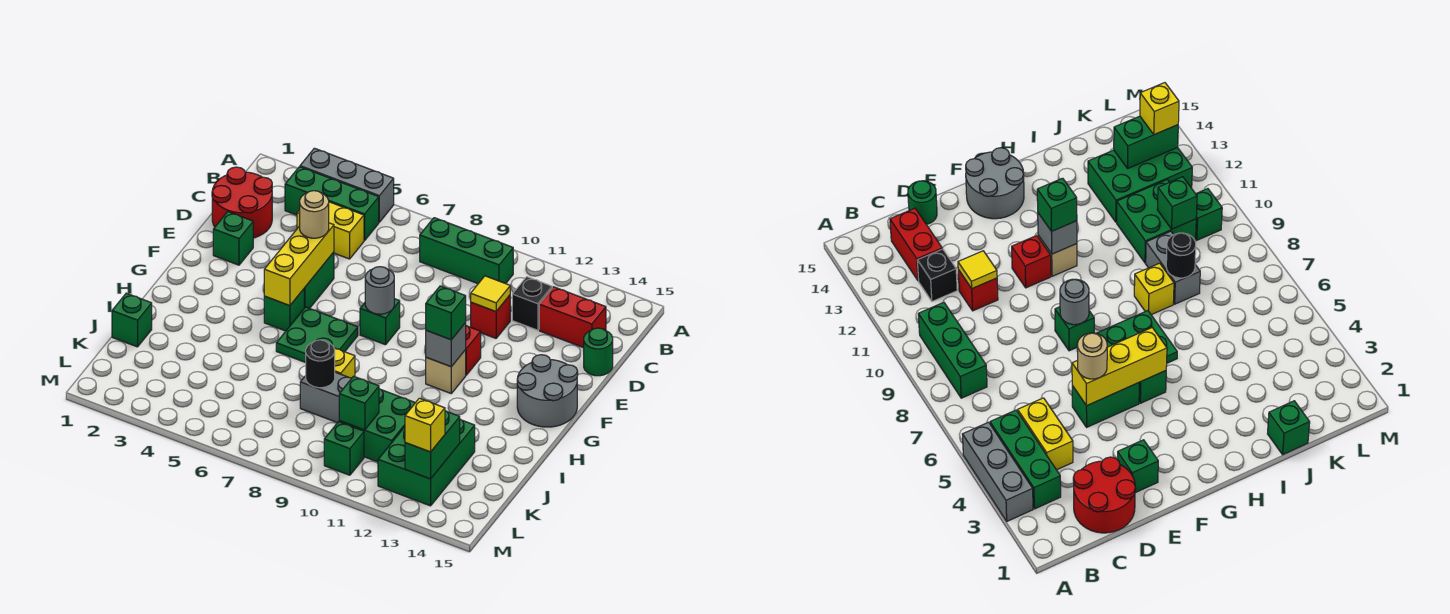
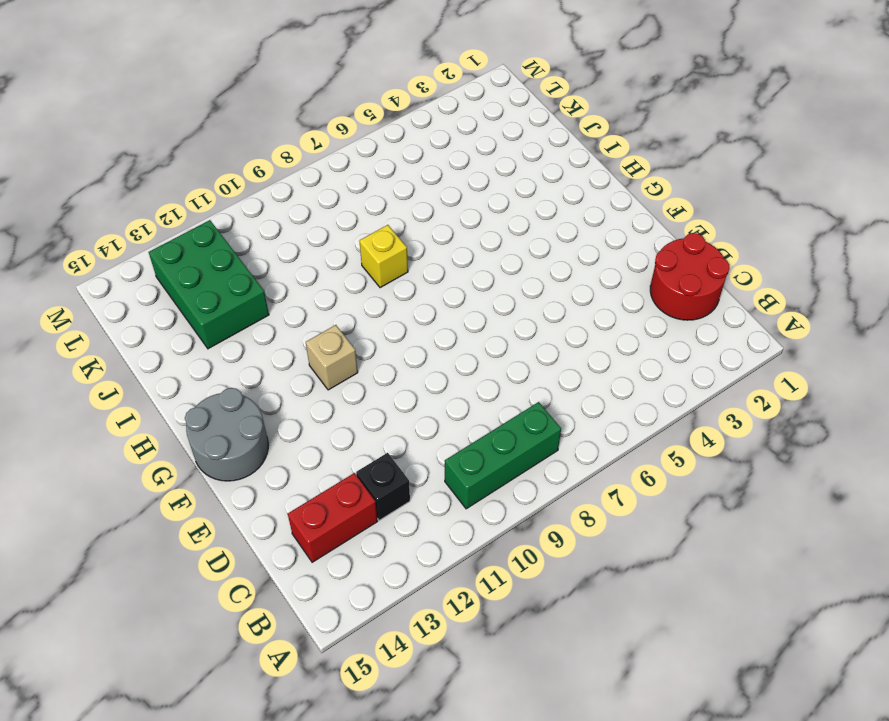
none -> grey brick A3:A5 level 1
none -> green brick B3:B5 level 1
none -> yellow brick C4:C5 level 1
none -> red brick D11 level 1

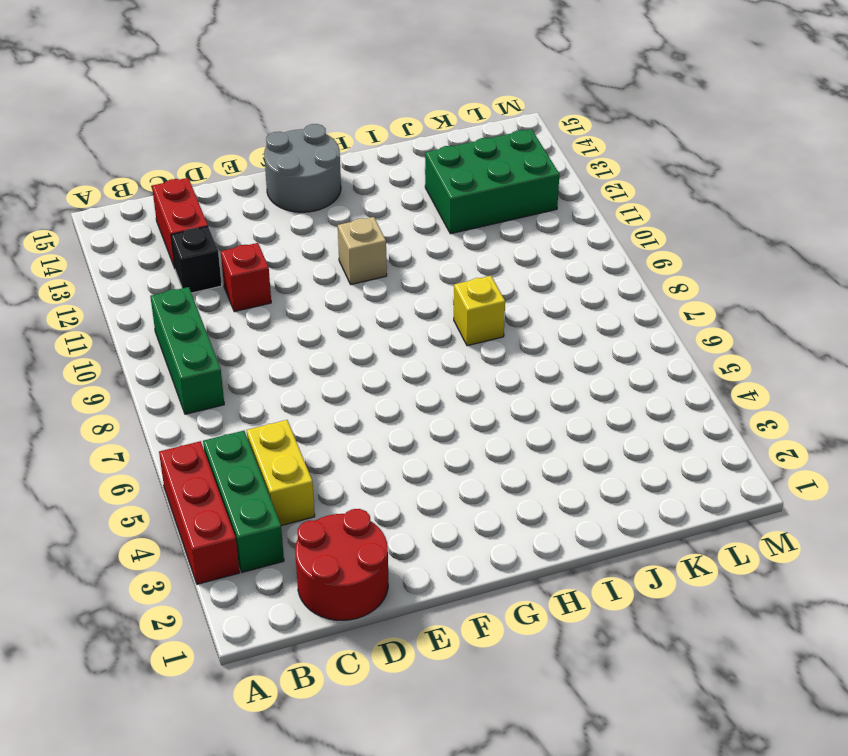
red brick A3:A5 level 1 -> grey brick A3:A5 level 1
none -> green round brick D15 level 1
none -> green brick E2 level 1
none -> green brick E5:F5 level 1
none -> green brick F8 level 1

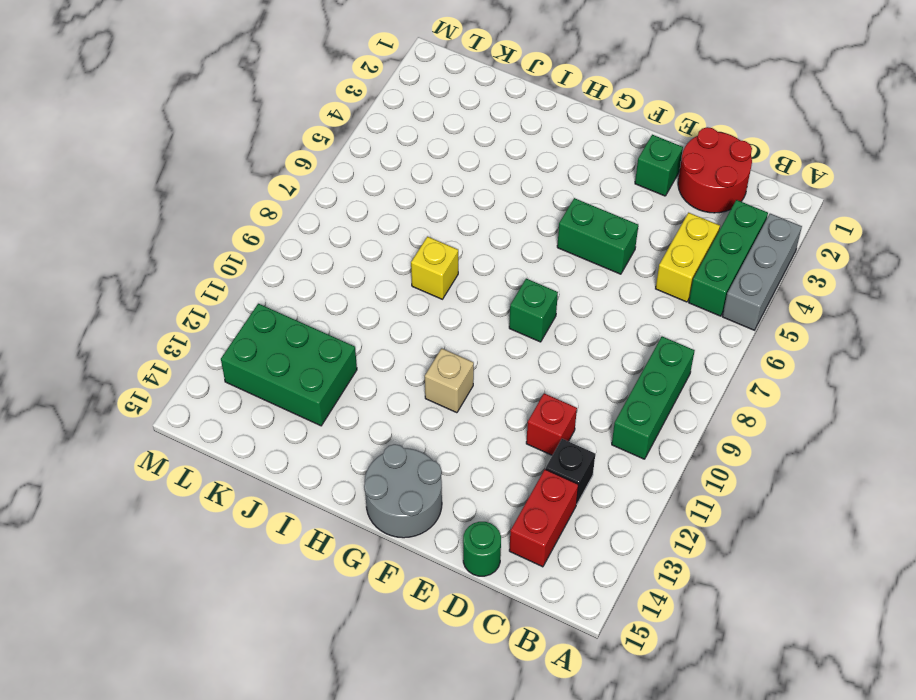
none -> red brick F11 level 1
none -> green brick G5 level 1
none -> green plate G6:H7 level 1
none -> green brick J1 level 1

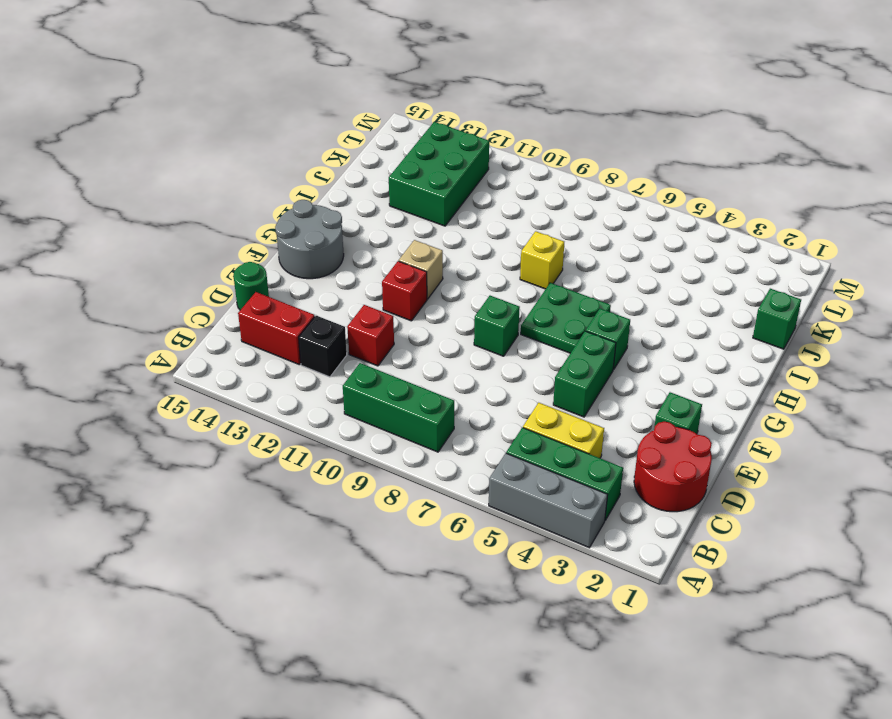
none -> grey brick J8:J9 level 1
none -> green brick J10:K11 level 1
none -> green brick L10 level 1
none -> yellow tile D11 level 2

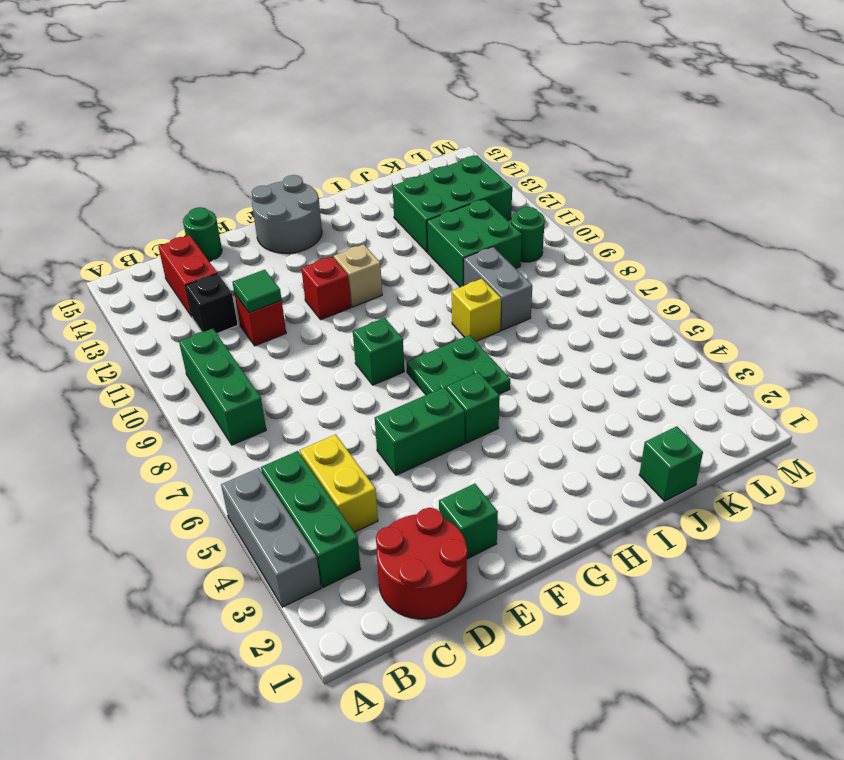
green tile D11 level 2 -> yellow tile D11 level 2
green round brick L10 level 1 -> green brick L10 level 1
none -> yellow brick E5:G5 level 2
none -> grey round brick F8 level 2
none -> grey brick G11 level 2
none -> black round brick J8 level 2

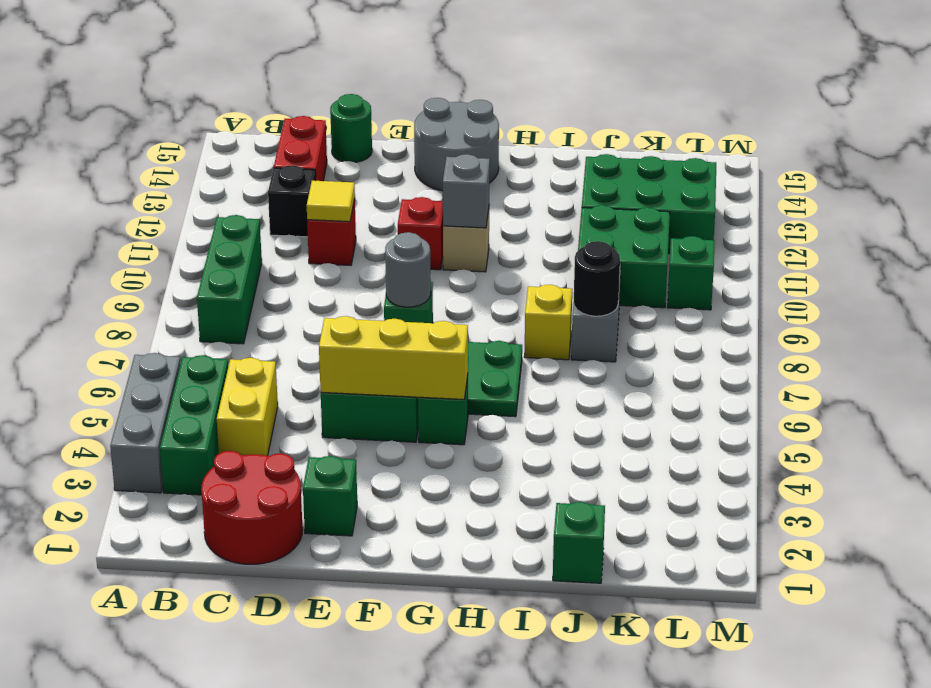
none -> green brick K10 level 2
none -> green brick K13:L13 level 2
none -> tan round brick E5 level 3
none -> green brick G11 level 3

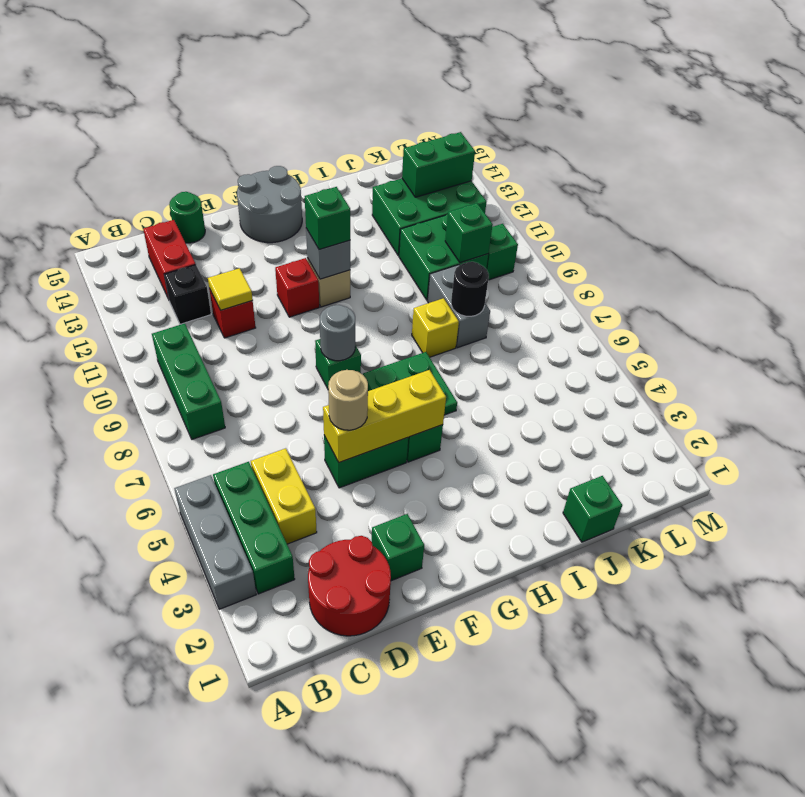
none -> yellow brick L13 level 3

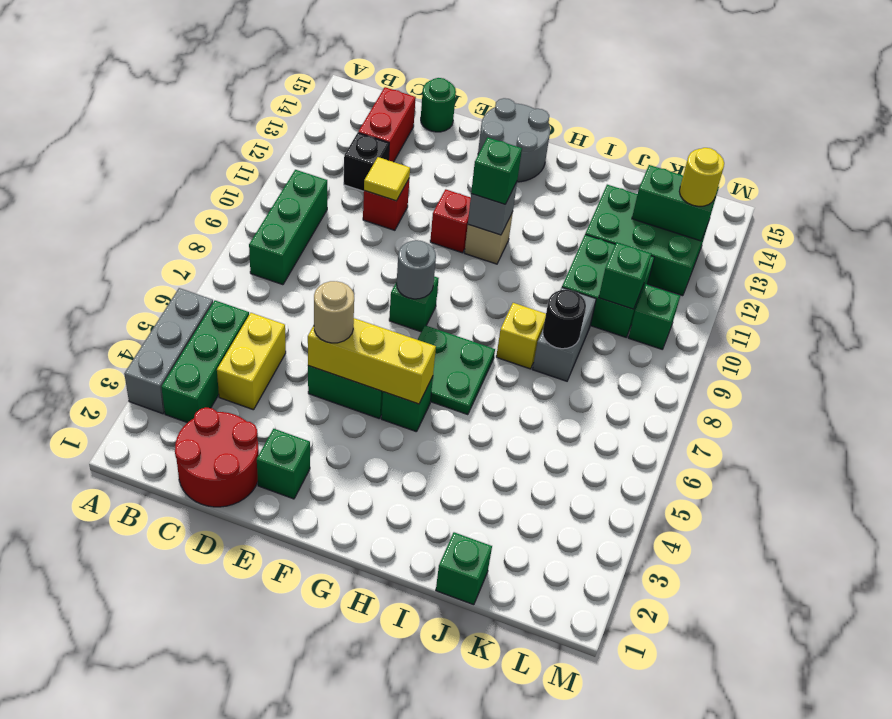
yellow round brick L13 level 3 -> yellow brick L13 level 3

